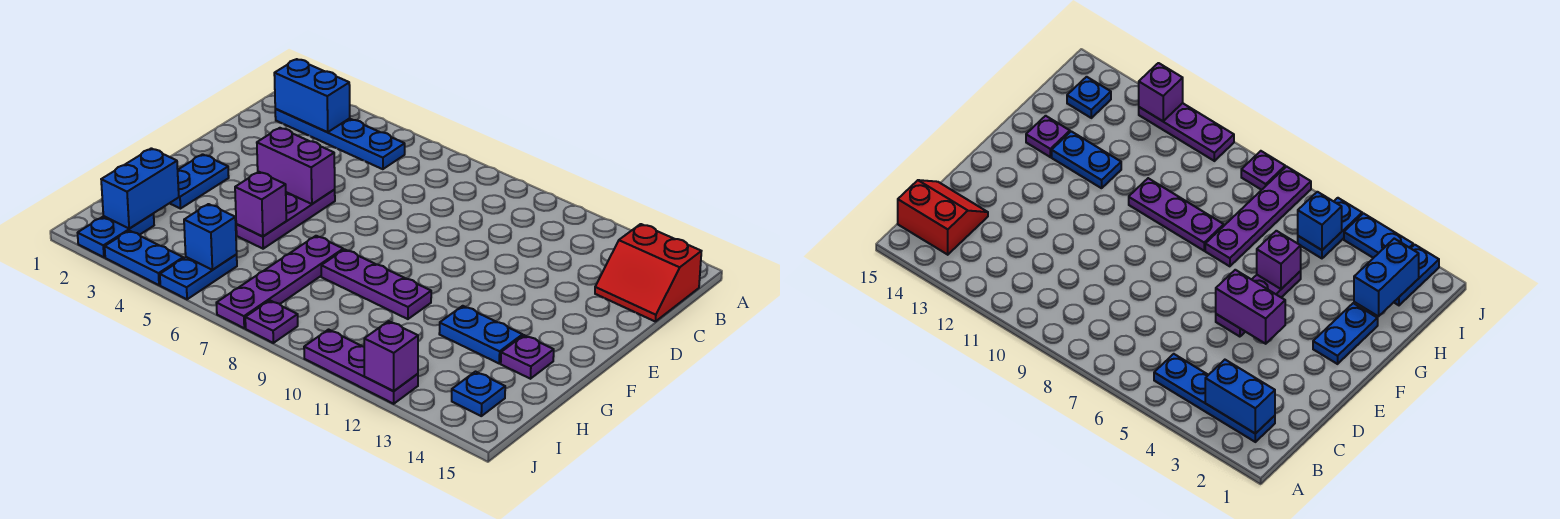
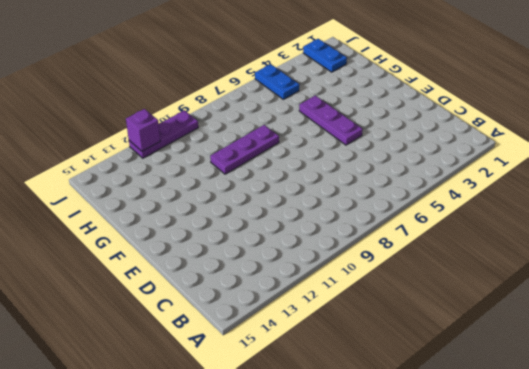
none -> blue plate B2:B5 level 1
none -> red slope B14:C15 level 1 top B
none -> blue plate F2:G2 level 1

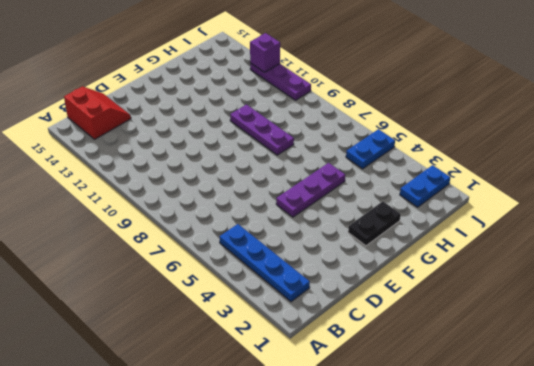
black plate F2:G2 level 1 -> blue plate F2:G2 level 1
none -> purple plate G7:J7 level 1
none -> blue plate G12:G13 level 1
none -> purple plate G14 level 1

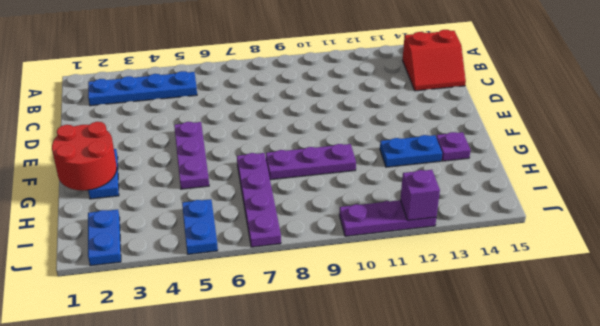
red round brick F1:G2 level 2 -> none
none -> blue plate I14 level 1
none -> blue plate J3:J4 level 1
none -> purple plate J8 level 1

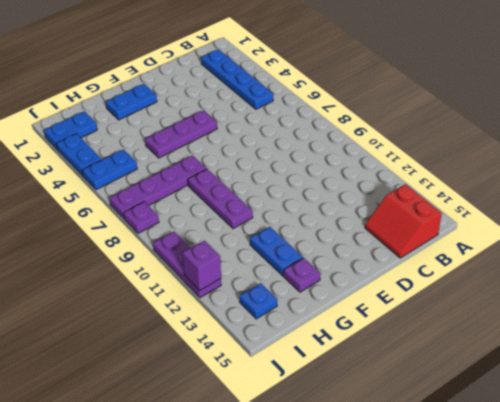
none -> blue brick B2:B3 level 2
none -> purple brick E4:E5 level 2
none -> purple brick G5 level 2

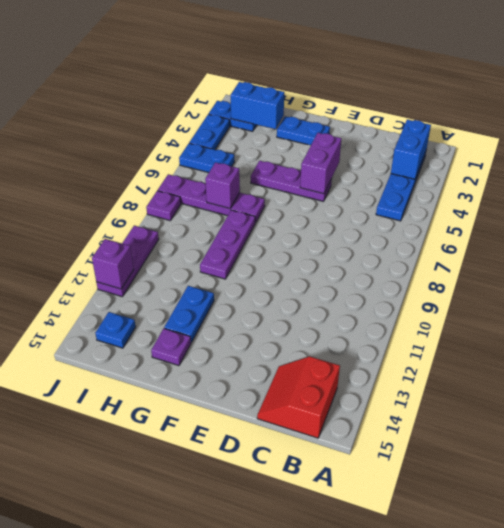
purple brick H7 level 2 -> purple brick G5 level 2
none -> blue brick I5 level 2

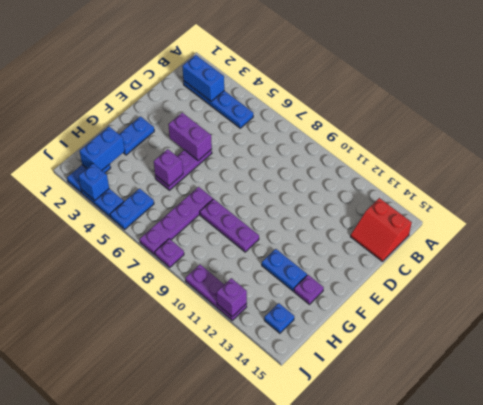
blue brick J3 level 2 -> blue brick I5 level 2

